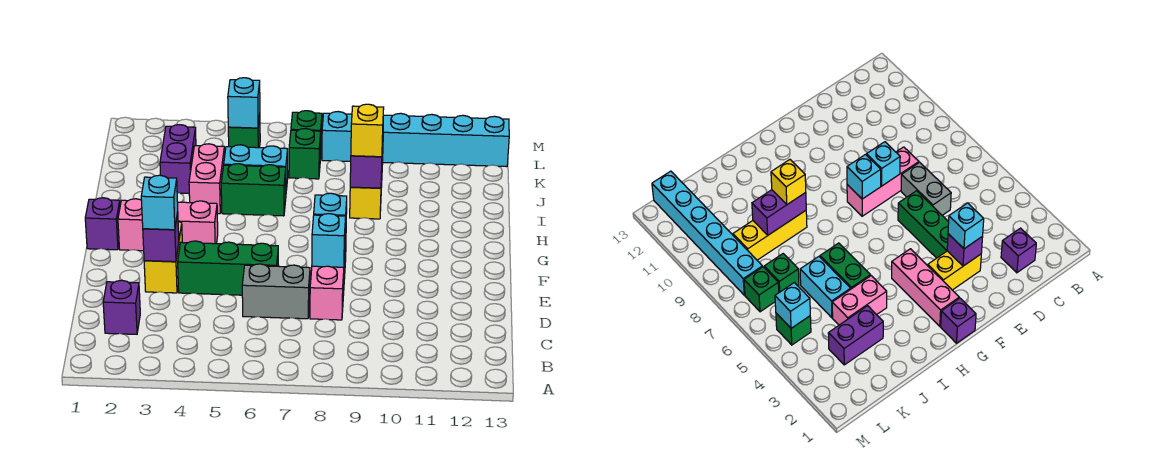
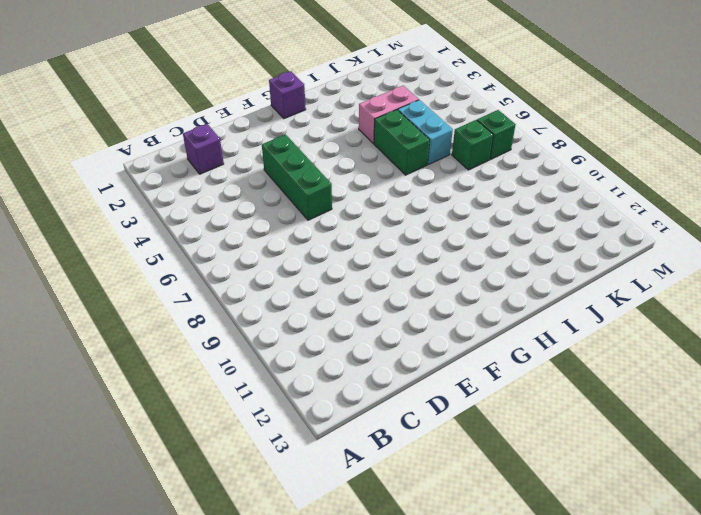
none -> grey brick D6:D7 level 1
none -> pink brick D8:F8 level 1
none -> yellow brick E3:F3 level 1

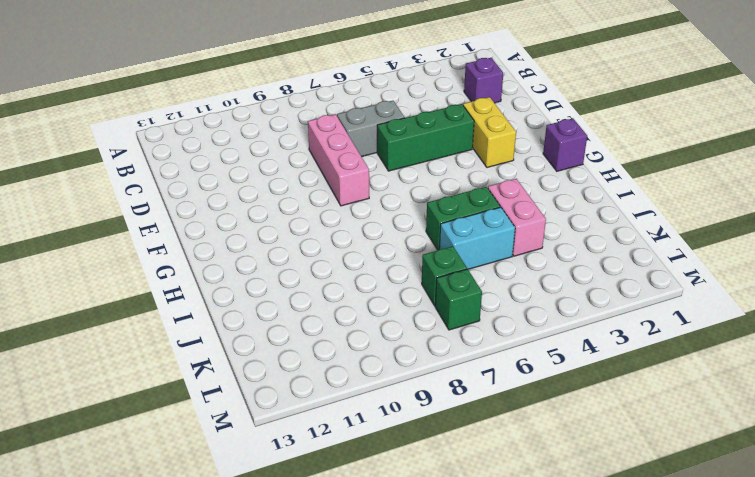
none -> pink brick G2:G4 level 1
none -> yellow brick I9:K9 level 1
none -> purple brick J3:K3 level 1

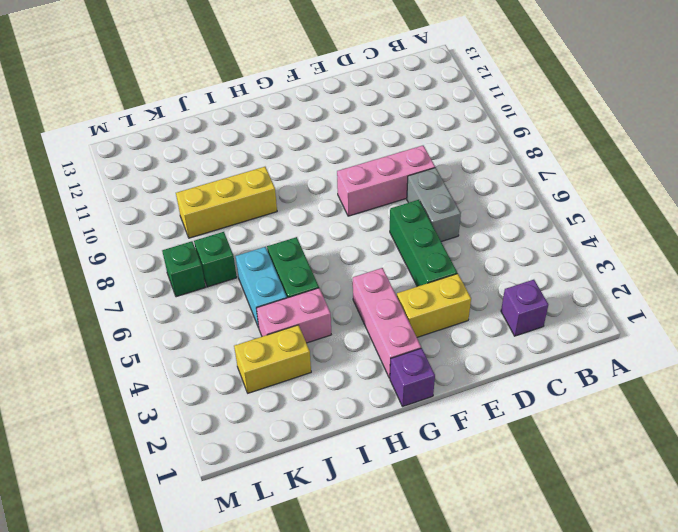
yellow brick J3:K3 level 1 -> purple brick J3:K3 level 1
none -> green brick L5 level 1
none -> cyan brick L8:L13 level 1
none -> purple brick E3 level 2

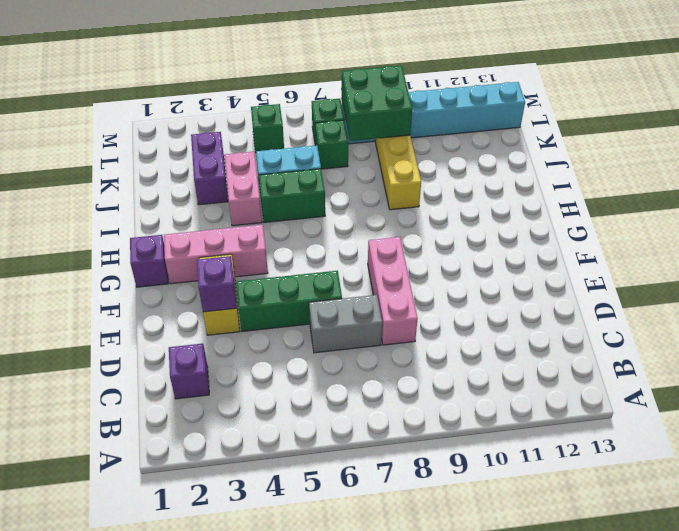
green brick K8:L9 level 2 -> none
none -> cyan brick E8 level 2
none -> cyan brick F8 level 2
none -> purple brick I9:J9 level 2

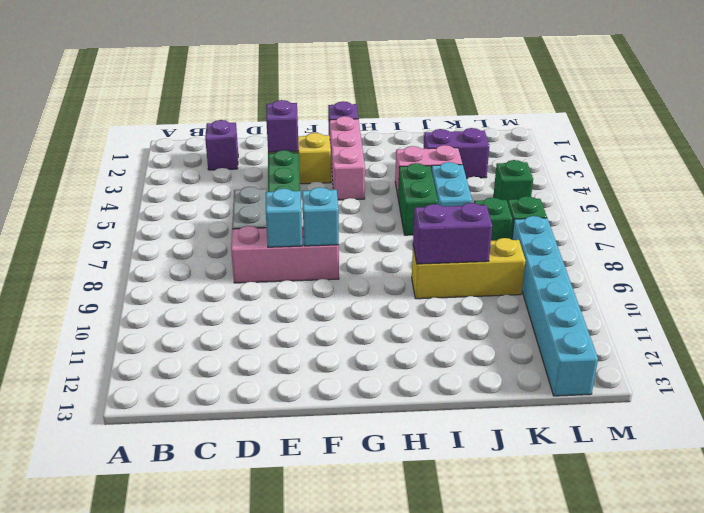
none -> cyan brick L5 level 2
none -> cyan brick E3 level 3
none -> yellow brick I9 level 3

